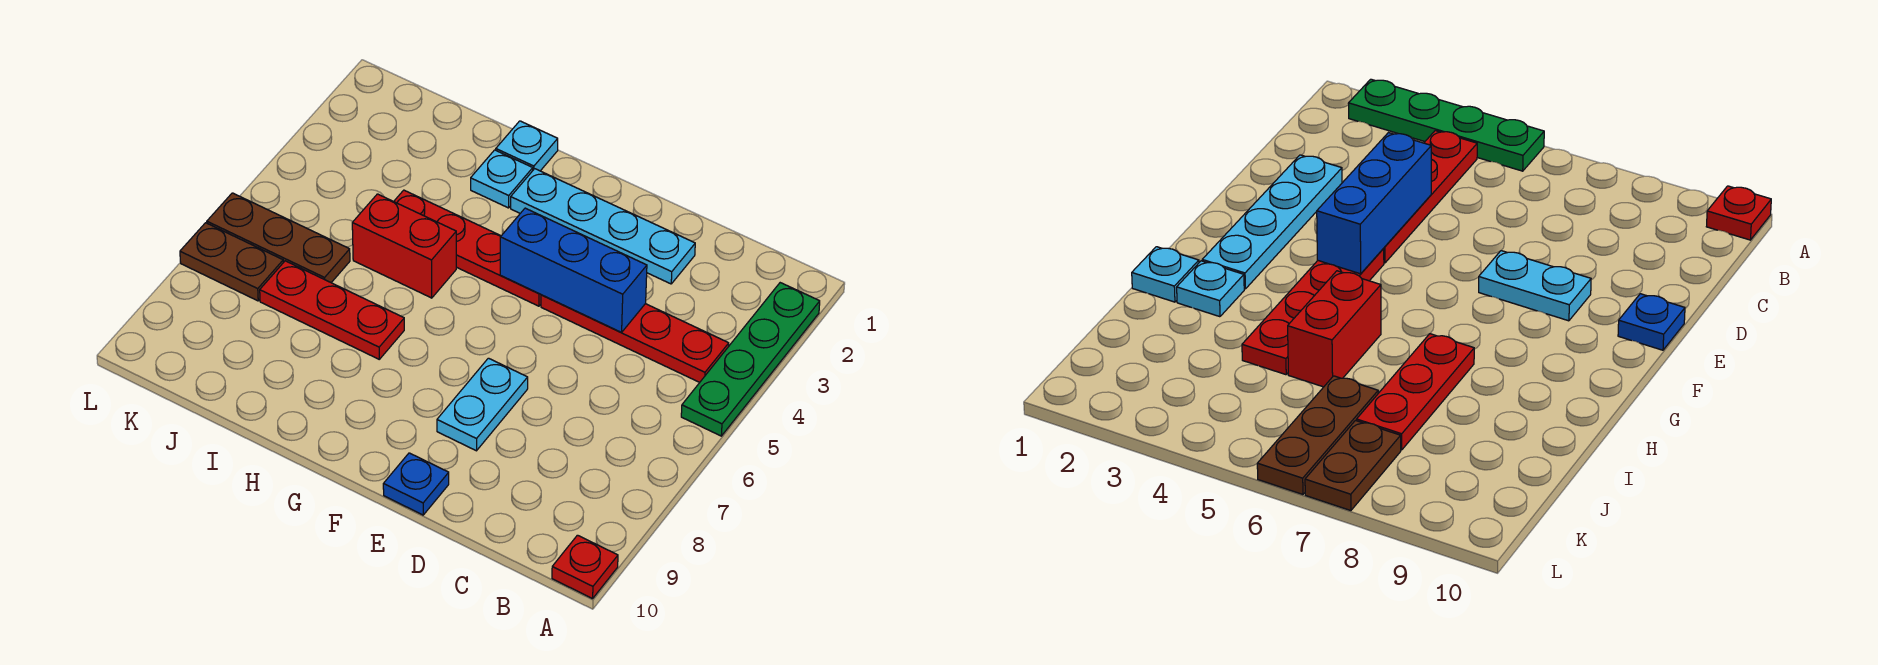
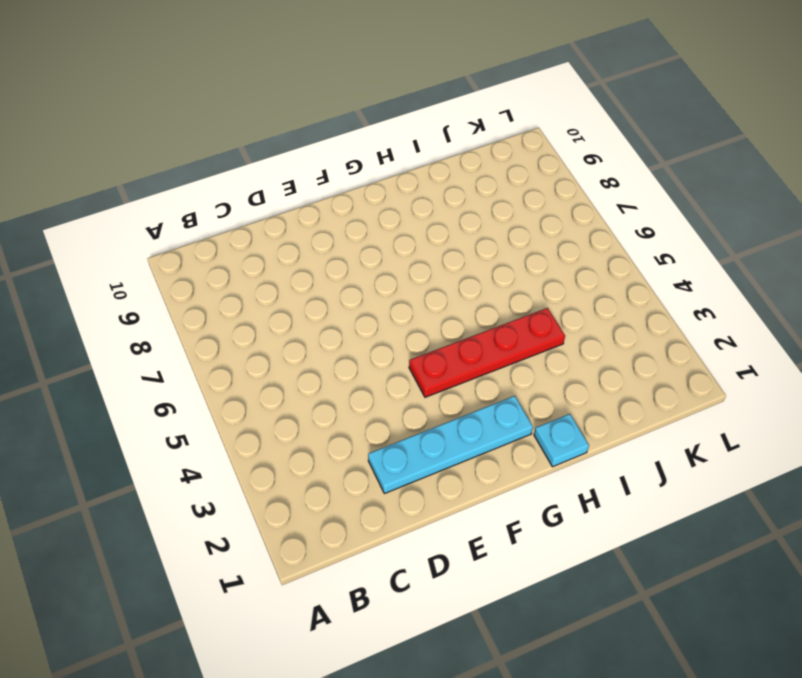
none -> green plate A2:A5 level 1
none -> red plate A10 level 1
none -> red plate B4:E4 level 1

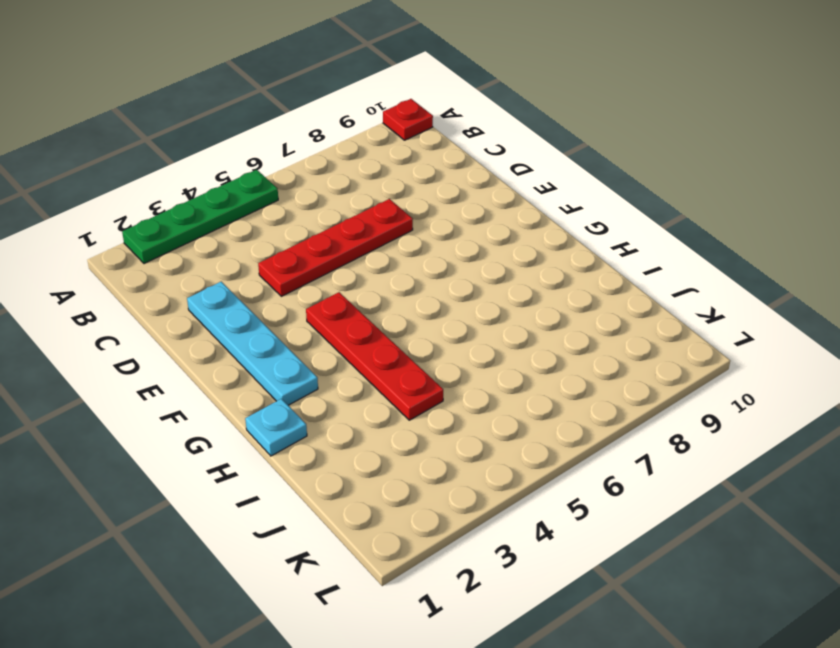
red plate D4:D7 level 1 -> red plate B4:E4 level 1
none -> cyan plate E7:E8 level 1
none -> blue plate E10 level 1
none -> cyan plate H2 level 1

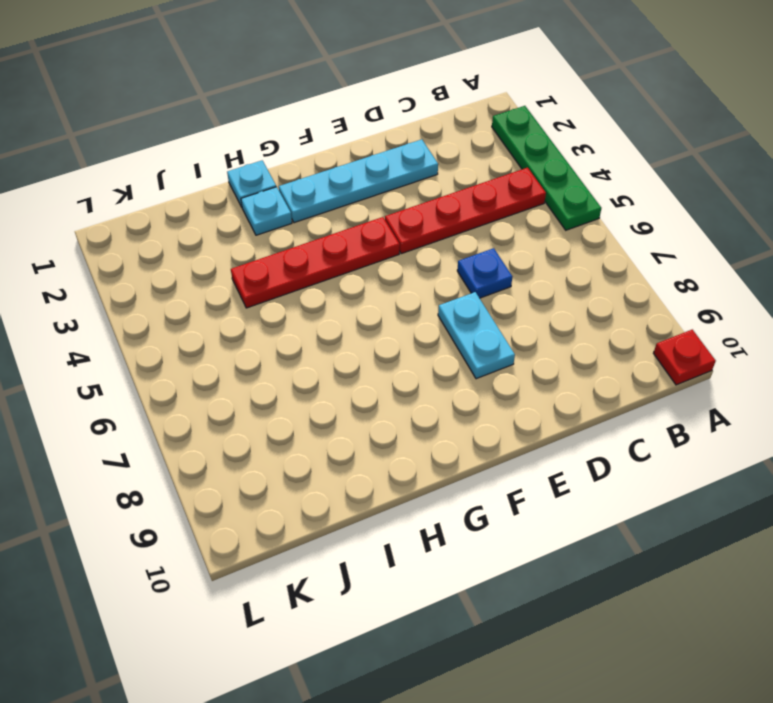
blue plate D6 level 1 -> blue plate E10 level 1
none -> red brick H5:I5 level 1
none -> red plate H7:J7 level 1
none -> brown plate J6:L6 level 1

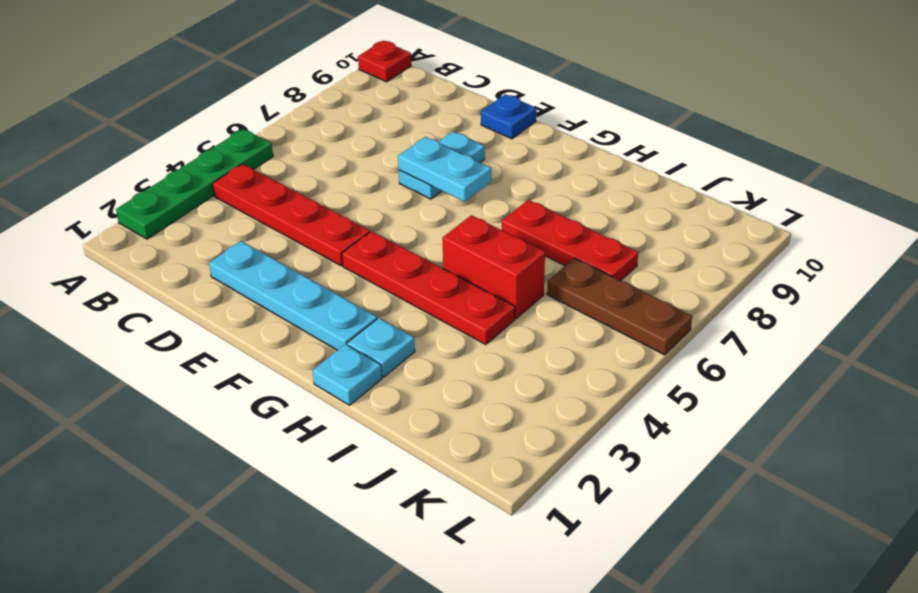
cyan plate E7:F7 level 2 -> none
none -> brown plate K7:L7 level 1
none -> blue brick D4:F4 level 2

